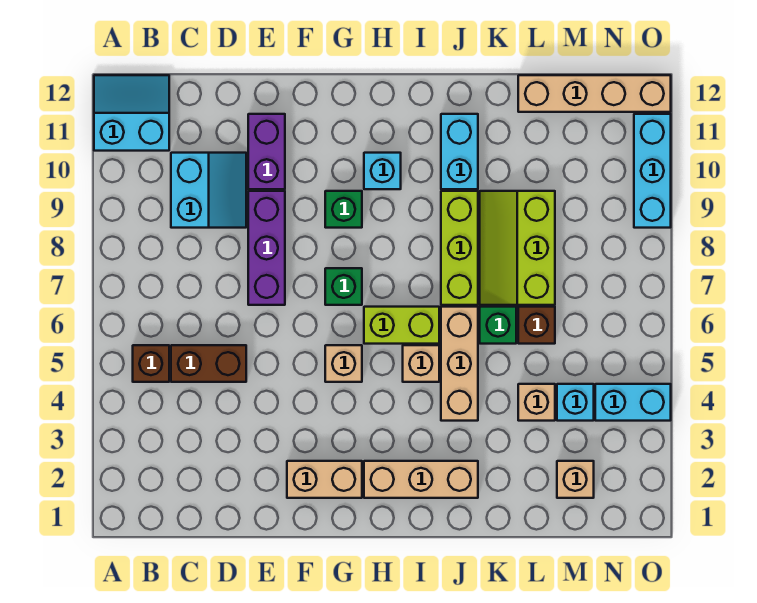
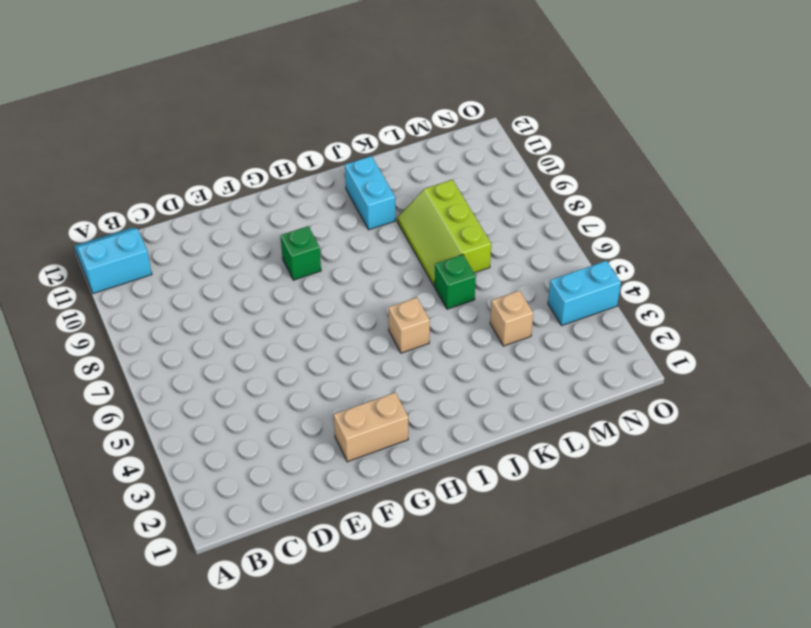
none -> brown brick B5 level 1
none -> brown brick C5:D5 level 1
none -> cyan slope C9:D10 level 1 top C

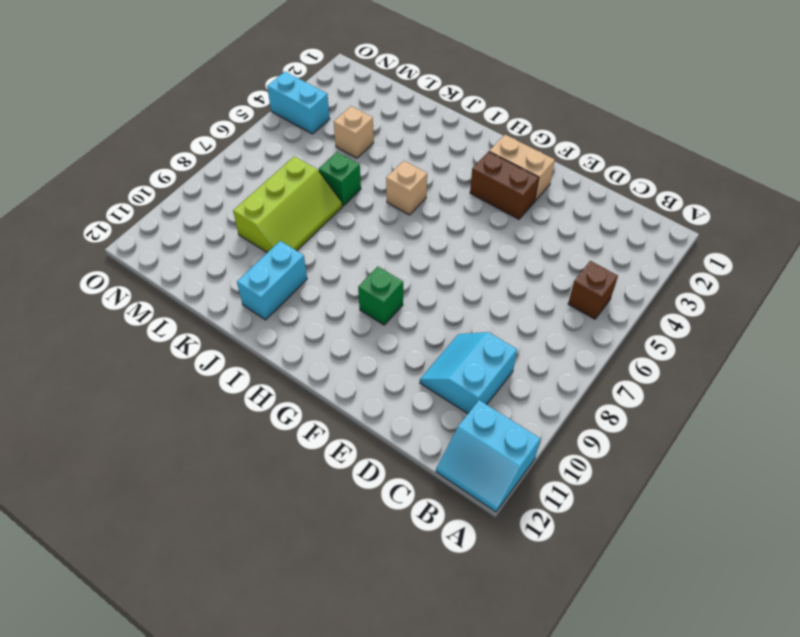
brown brick F3:G3 level 1 -> brown brick C5:D5 level 1
none -> purple brick E7:E9 level 1
none -> purple brick E10:E11 level 1
none -> tan brick G5 level 1

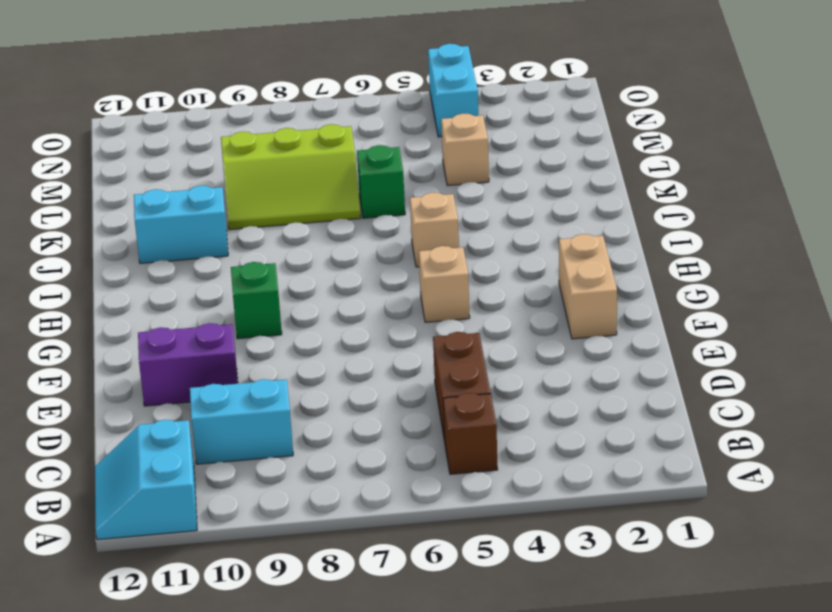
none -> purple brick E7:E9 level 1
none -> green brick G7 level 1
none -> tan brick H2:J2 level 1

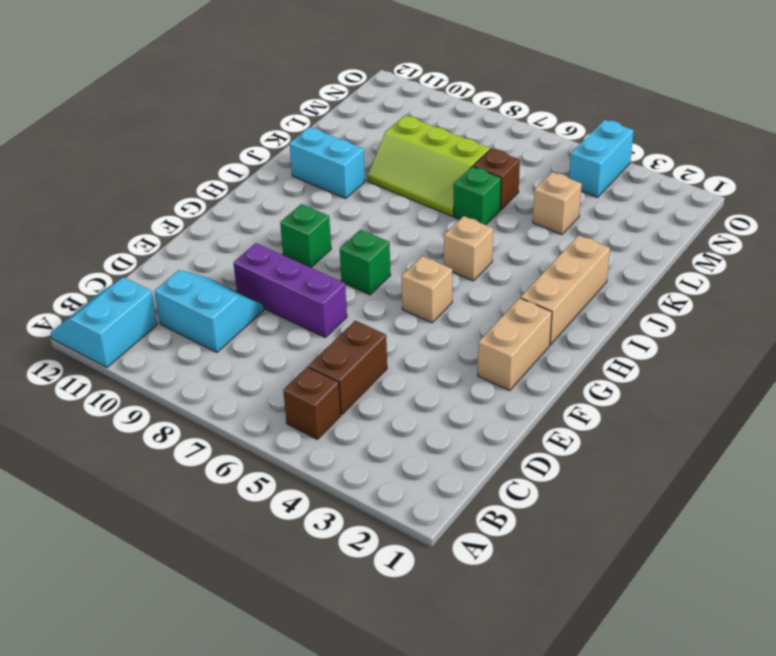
none -> purple brick E10:E11 level 1
none -> lime brick H6:I6 level 1
none -> cyan brick H10 level 1

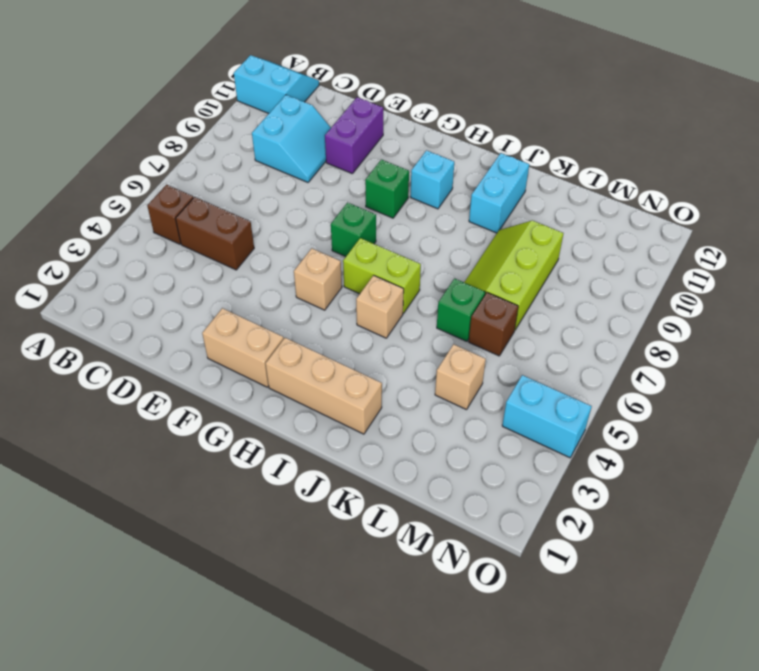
none -> purple brick E7:E9 level 1
none -> tan brick J4:J6 level 1
none -> lime brick J7:J9 level 1

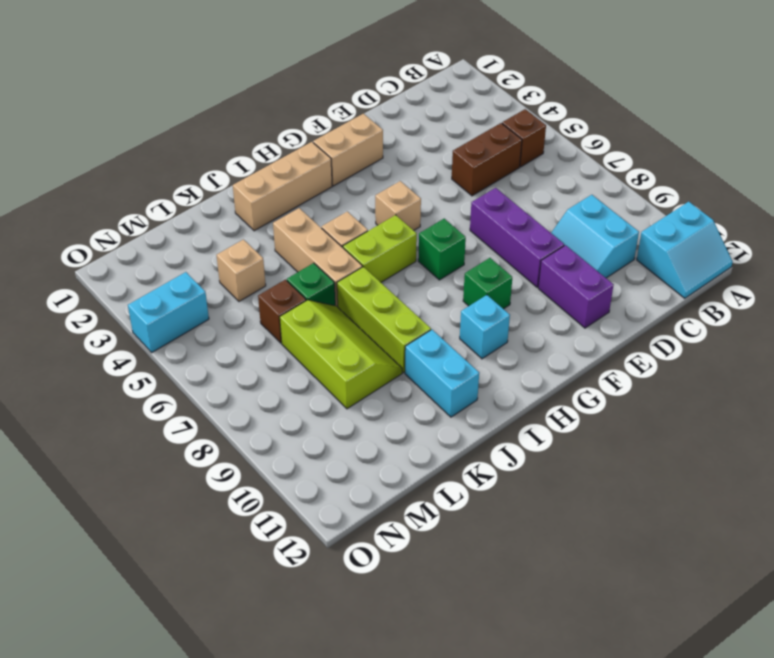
none -> tan brick L12:O12 level 1
none -> tan brick M2 level 1
none -> cyan brick M4 level 1

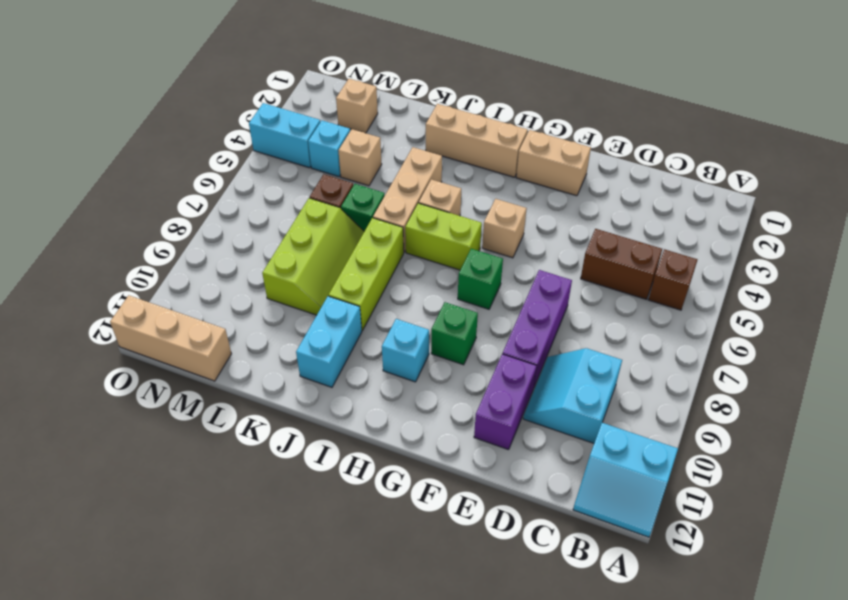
tan brick M12:O12 level 1 -> tan brick L12:O12 level 1
none -> cyan brick O9:O11 level 1

